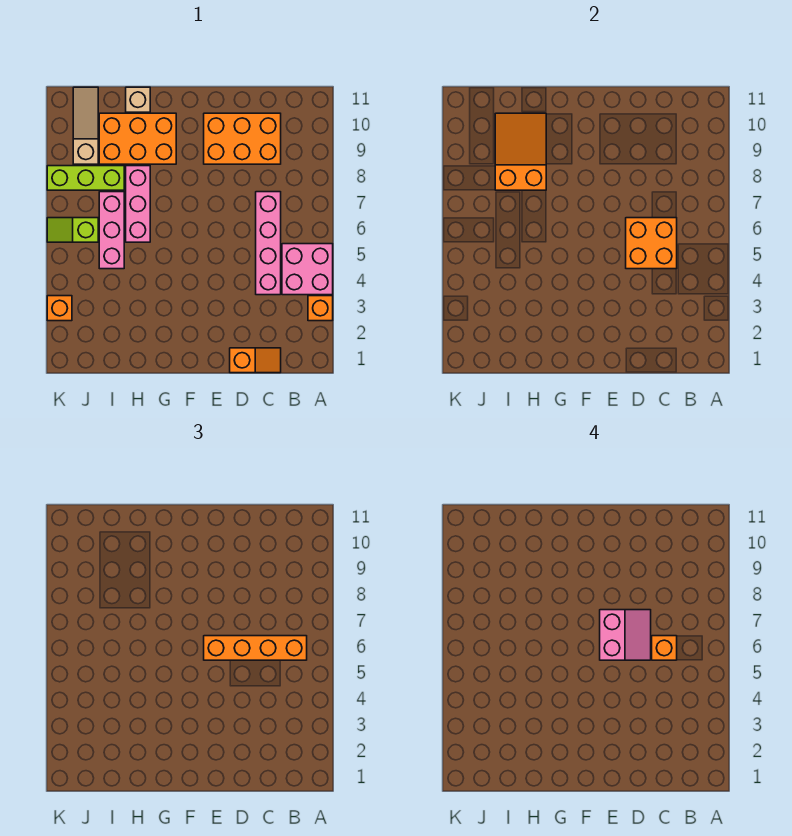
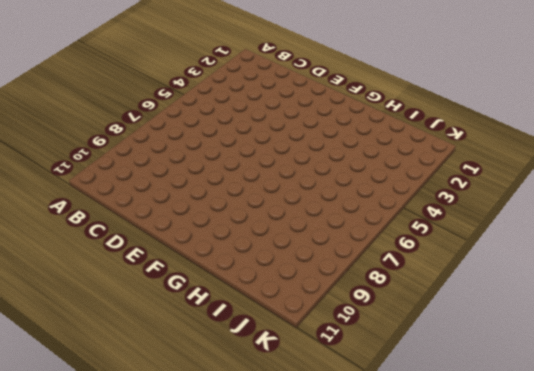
none -> orange brick A3 level 1
none -> pink brick A4:B5 level 1
none -> orange slope C1:D1 level 1 top D

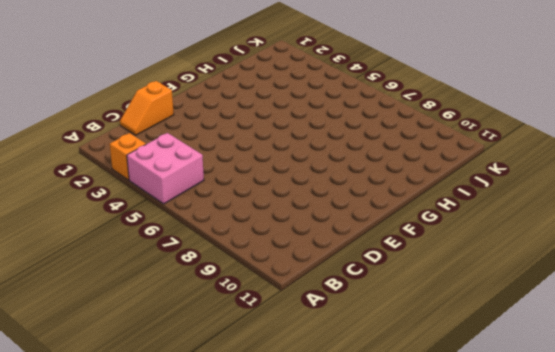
none -> pink brick C4:C7 level 1
none -> orange brick C9:E10 level 1
none -> orange brick G9:I10 level 1

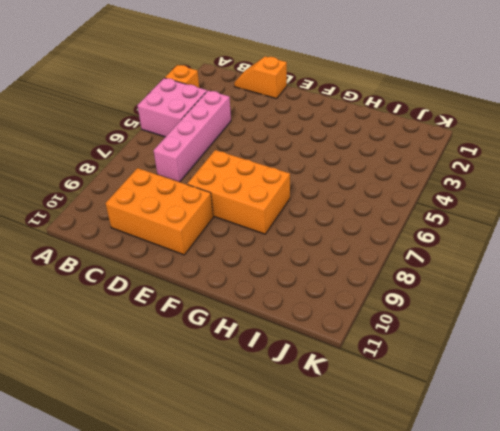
orange brick E7:G8 level 1 -> orange brick G9:I10 level 1
none -> pink brick H6:H8 level 1
none -> tan brick H11 level 1
none -> pink brick I5:I7 level 1

